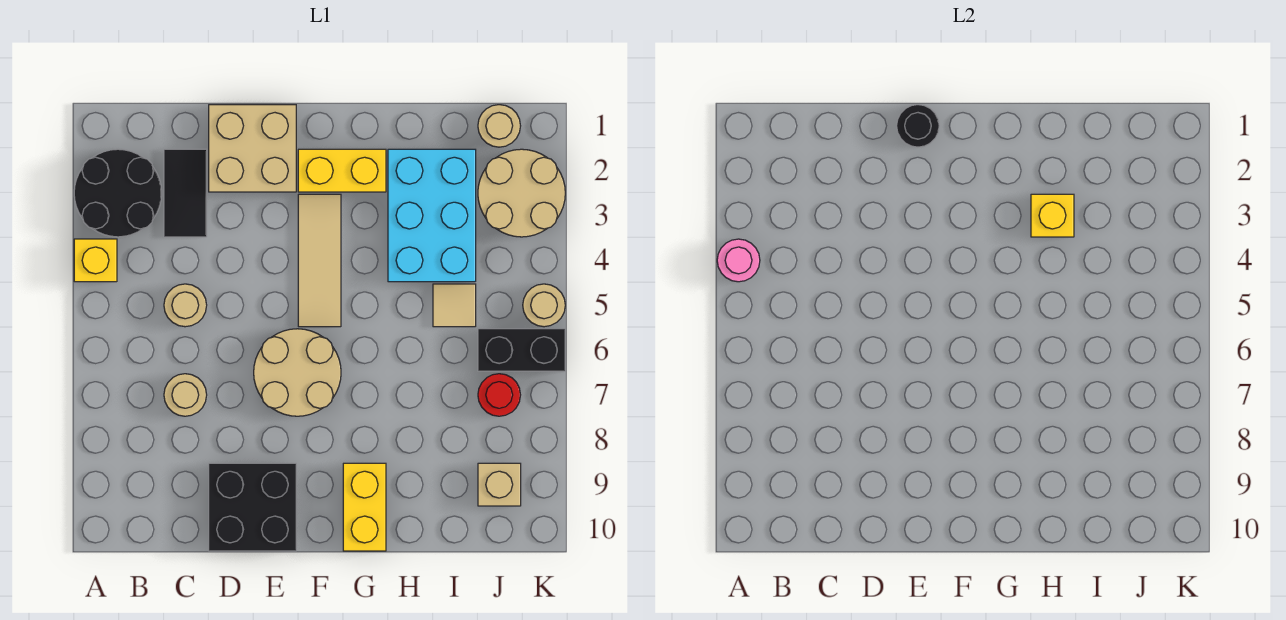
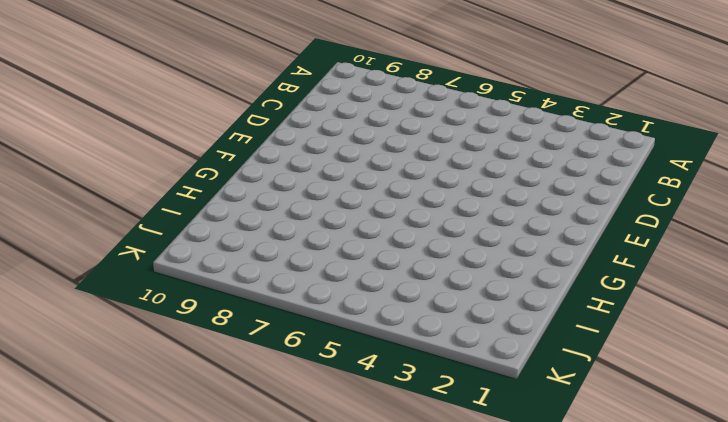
none -> black round brick A2:B3 level 1
none -> yellow brick A4 level 1
none -> black tile C2:C3 level 1

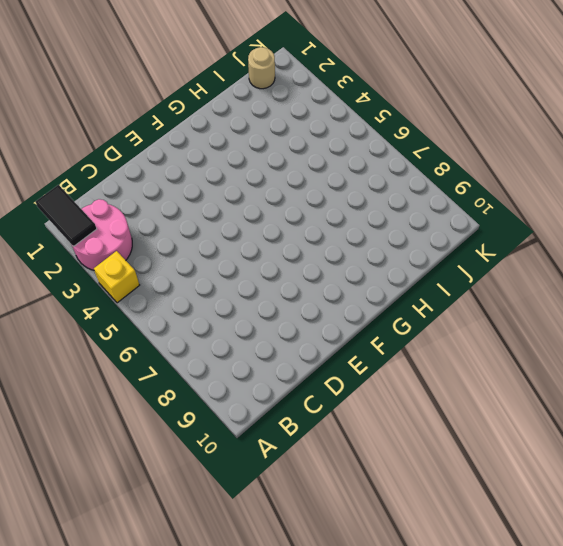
black tile A1:A2 level 2 -> black tile C2:C3 level 1
pink round brick A2:B3 level 1 -> black round brick A2:B3 level 1
none -> tan round brick C5 level 1
none -> tan round brick C7 level 1
none -> tan brick D1:E2 level 1

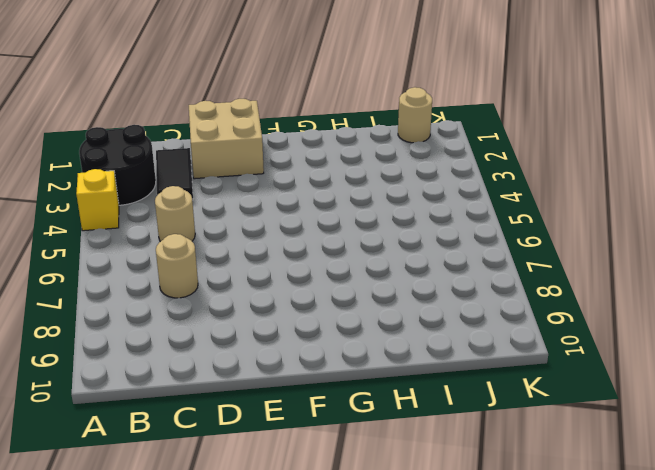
none -> black brick D9:E10 level 1
none -> tan round brick E6:F7 level 1
none -> yellow brick F2:G2 level 1

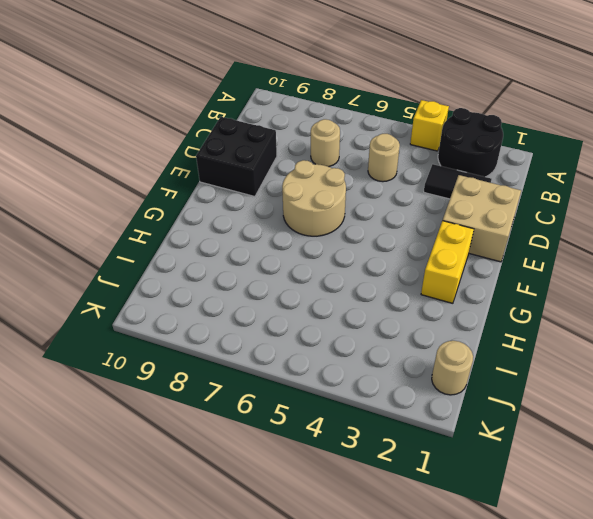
none -> tan tile F3:F5 level 1
none -> yellow brick G9:G10 level 1
none -> cyan brick H2:I4 level 1

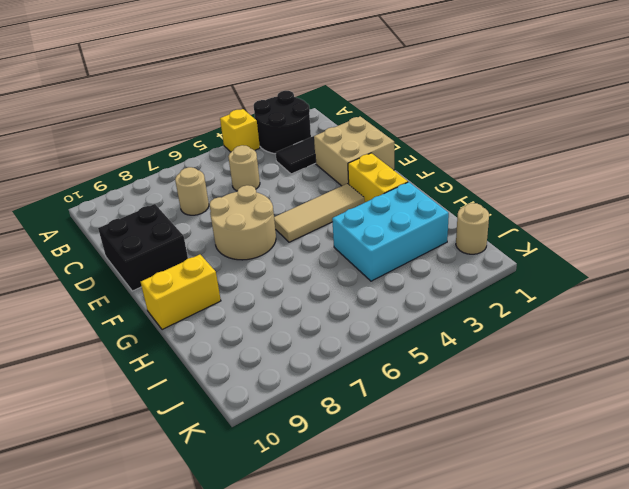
none -> tan tile I5 level 1
none -> tan round brick J2:K3 level 1
none -> black brick J6:K6 level 1

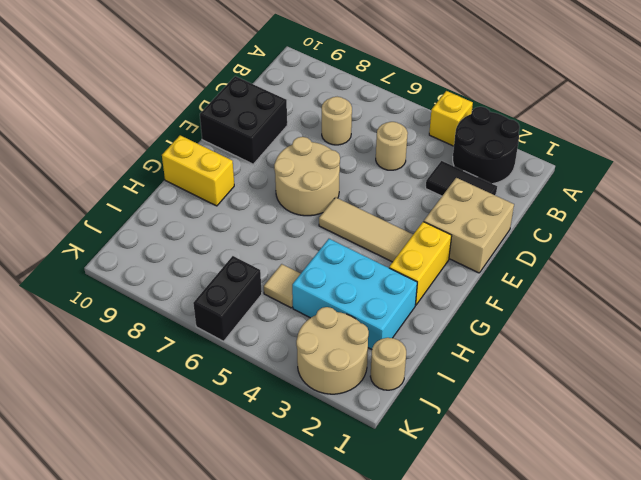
none -> red round brick J7 level 1
none -> tan brick J9 level 1
none -> tan round brick K5 level 1

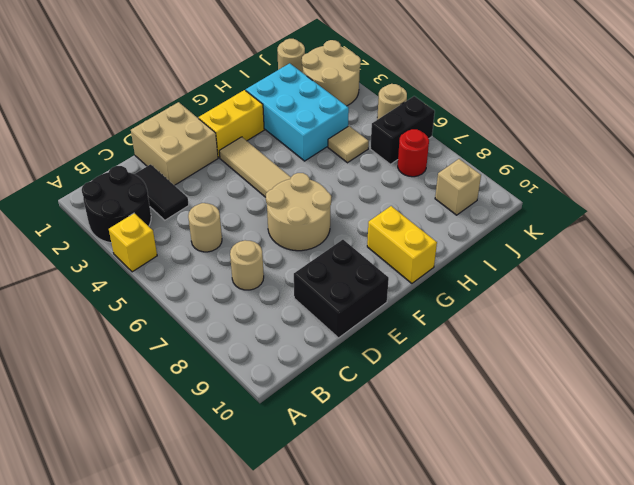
none -> pink round brick A4 level 2
none -> black round brick E1 level 2
none -> yellow brick H3 level 2

